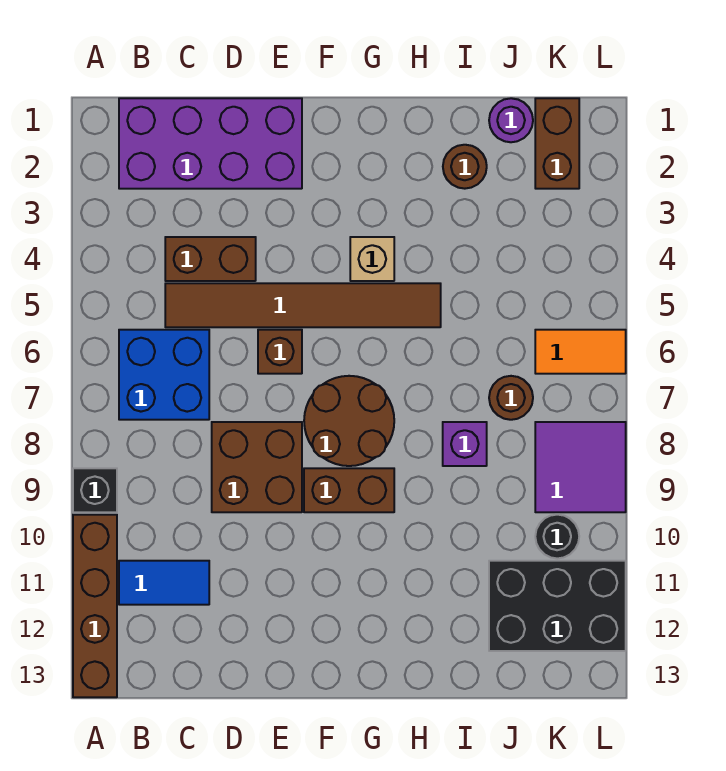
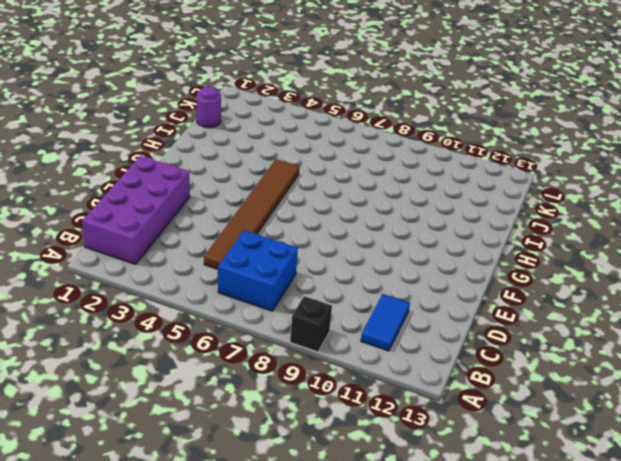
none -> brown brick A10:A13 level 1
none -> brown brick C4:D4 level 1
none -> brown brick D8:E9 level 1

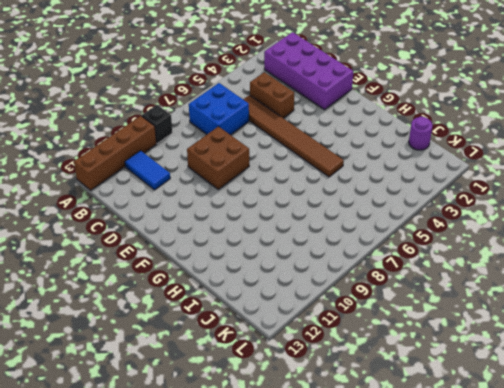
none -> brown brick E6 level 1
none -> brown round brick F7:G8 level 1
none -> brown brick F9:G9 level 1

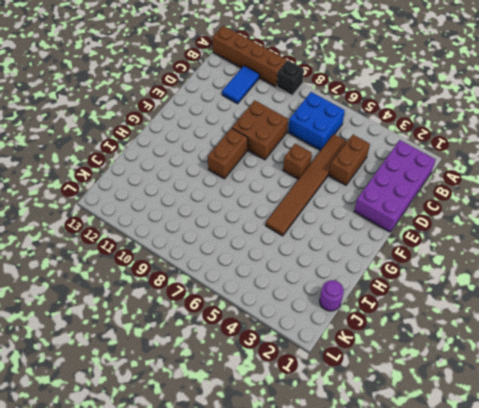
none -> brown round brick F7:G8 level 1
none -> tan brick G4 level 1
none -> brown round brick I2 level 1

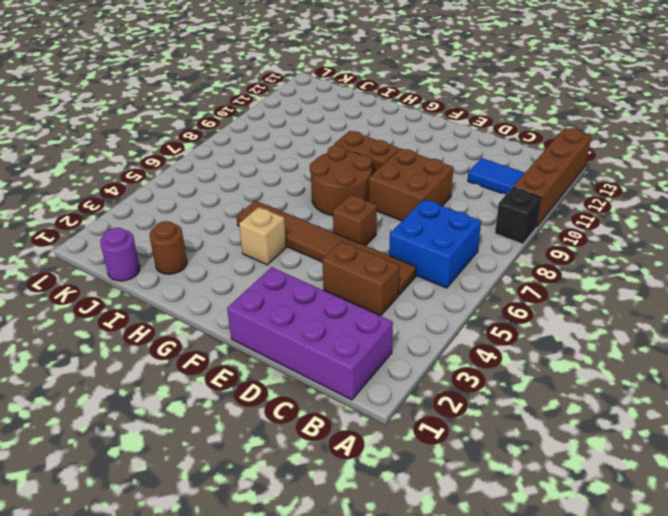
none -> purple brick I8 level 1
none -> brown round brick J7 level 1
none -> black brick J11:L12 level 1

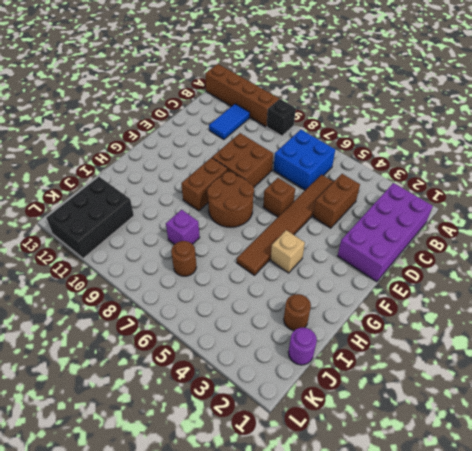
none -> brown brick K1:K2 level 1
none -> orange tile K6:L6 level 1
none -> purple tile K8:L9 level 1

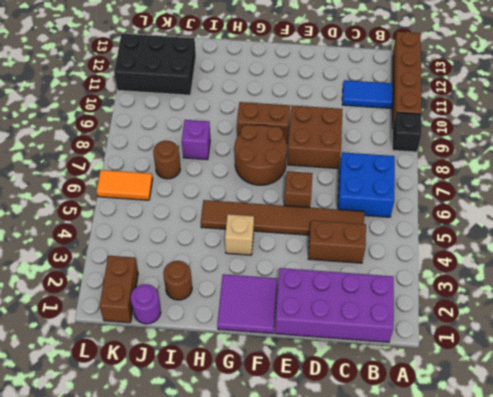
purple tile F1:G2 level 1 -> purple tile K8:L9 level 1
none -> black round brick K10 level 1

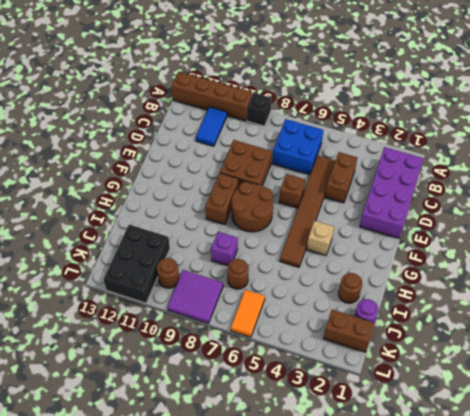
brown round brick K10 level 1 -> black round brick K10 level 1

